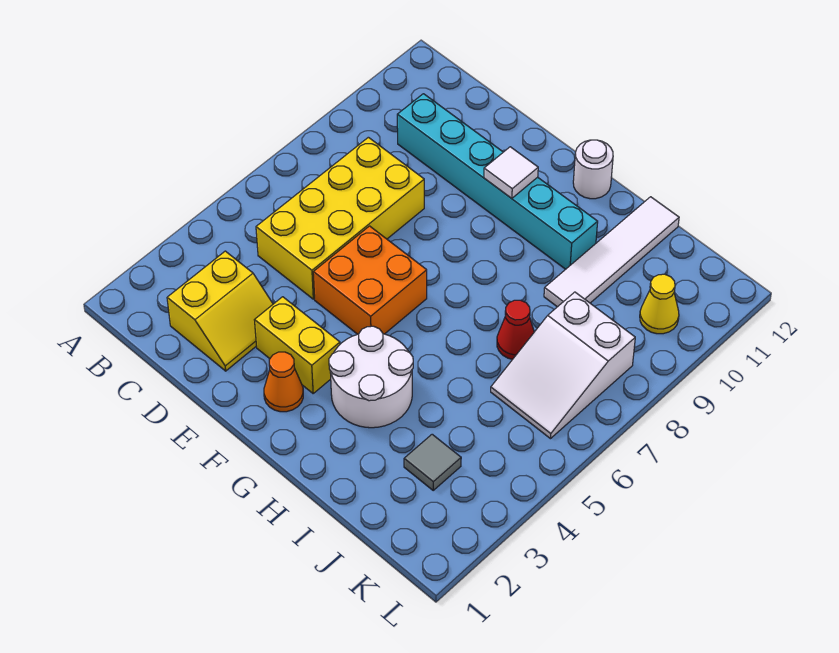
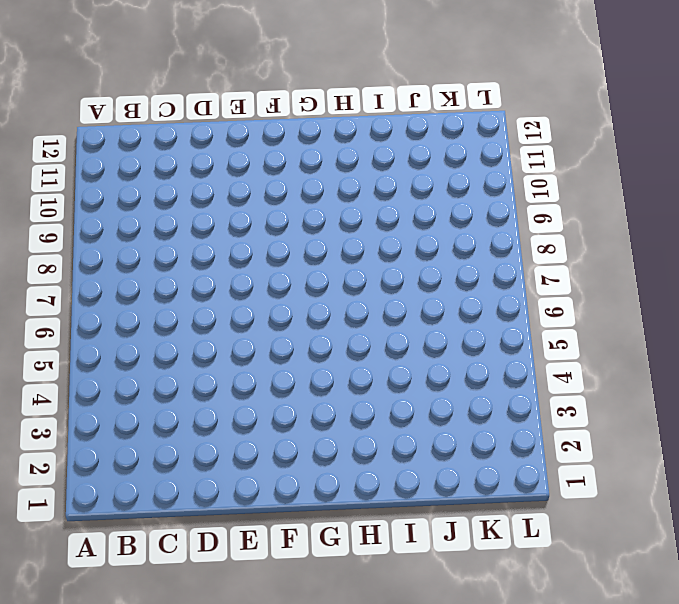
none -> yellow slope C2:D3 level 1 top C
none -> yellow brick C5:D8 level 1
none -> cyan brick C10:H10 level 1

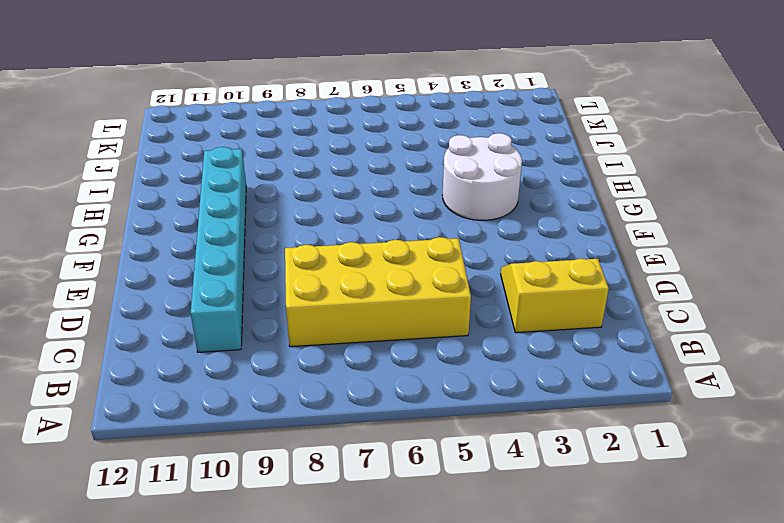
none -> yellow brick E3:F3 level 1
none -> orange brick E5:F6 level 1
none -> orange cone F2 level 1

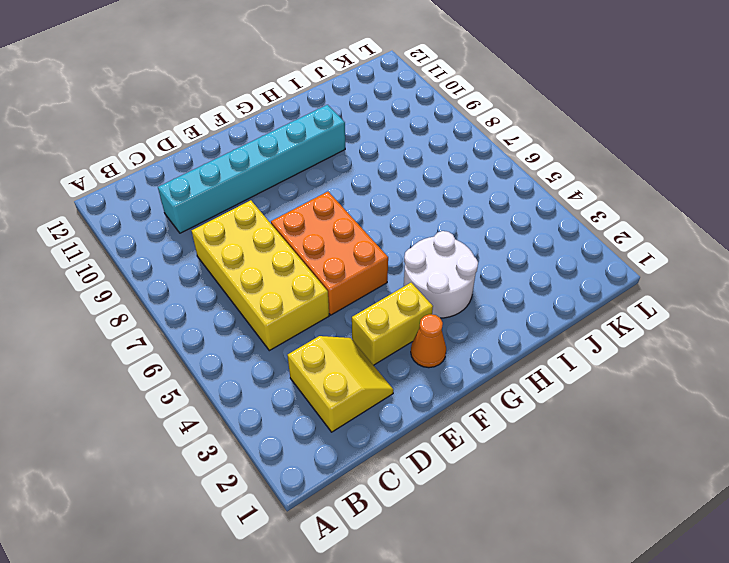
orange brick E5:F7 level 1 -> orange brick E5:F6 level 1
none -> white round brick G12 level 1
none -> red cone I7 level 1
none -> white tile I9:I12 level 1

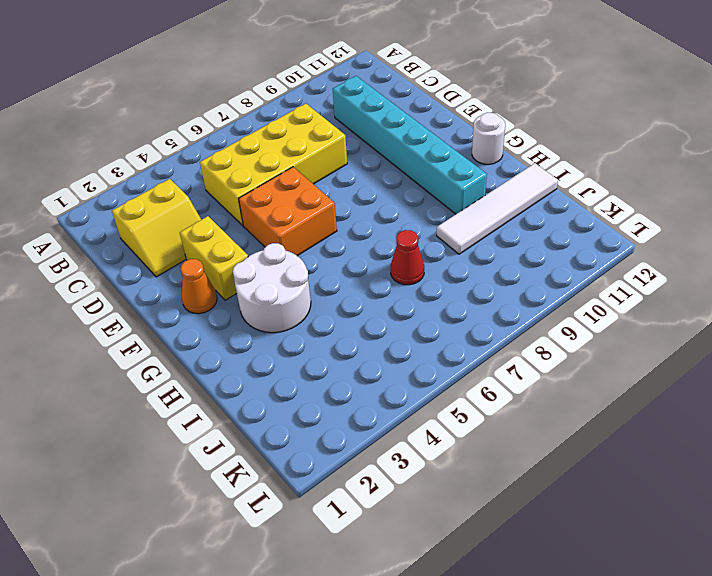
none -> grey tile J3 level 1
none -> white slope J6:K8 level 1 top 8
none -> yellow cone K10 level 1

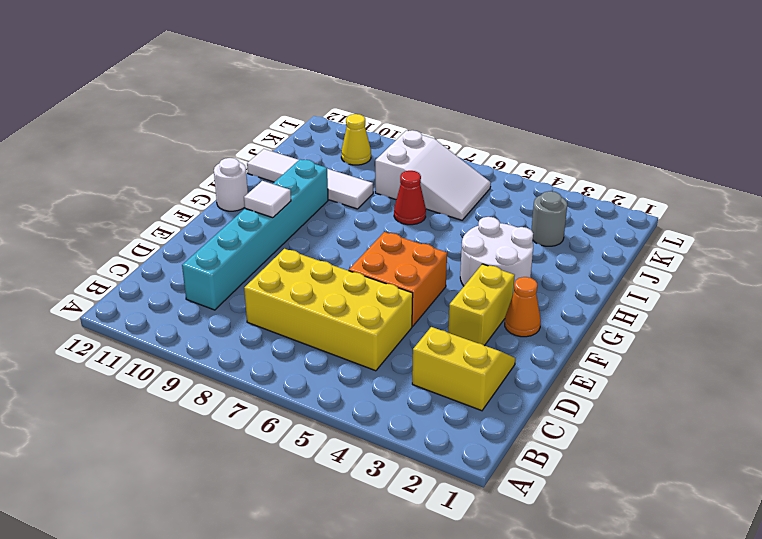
grey round brick J3 level 1 -> grey tile J3 level 1

